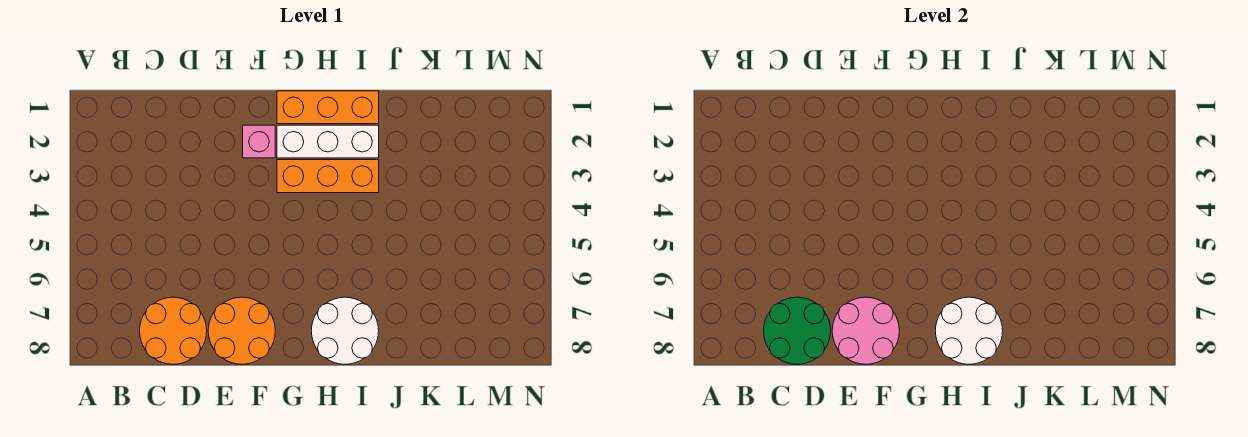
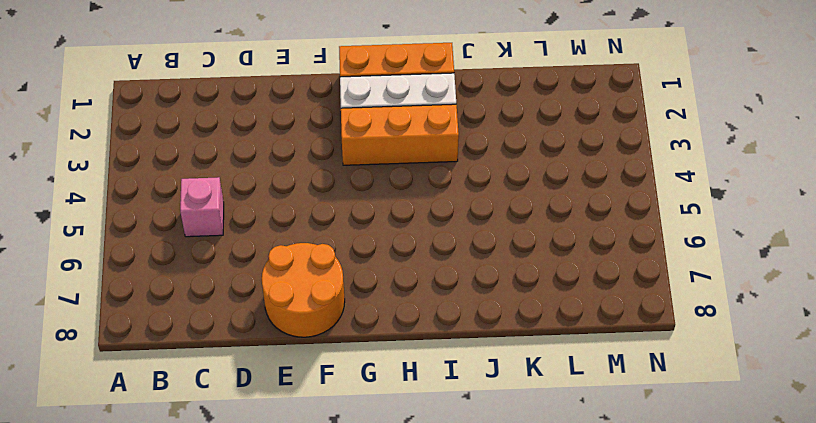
pink brick C5 level 1 -> pink brick F2 level 1
none -> orange round brick C7:D8 level 1
none -> white round brick H7:I8 level 1

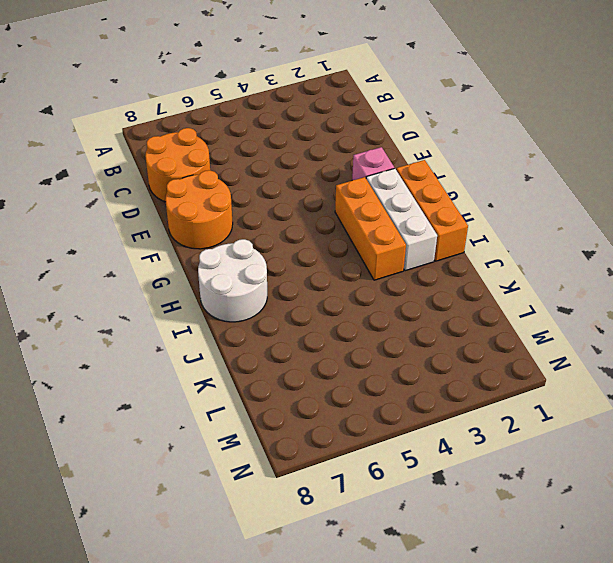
none -> green round brick C7:D8 level 2
none -> pink round brick E7:F8 level 2

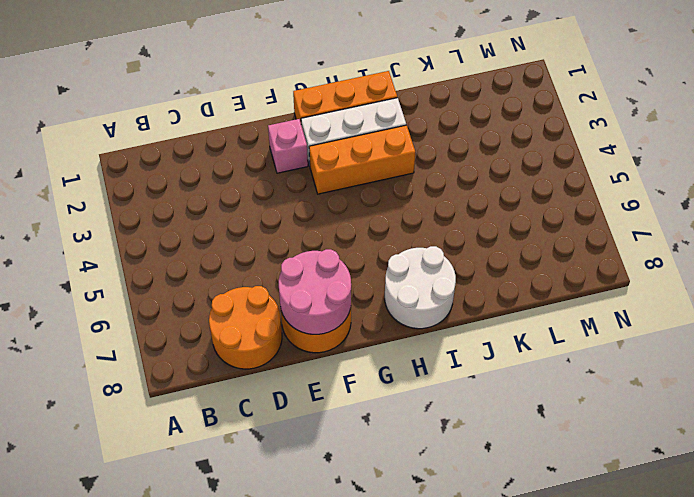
none -> green round brick C7:D8 level 2
none -> white round brick H7:I8 level 2

